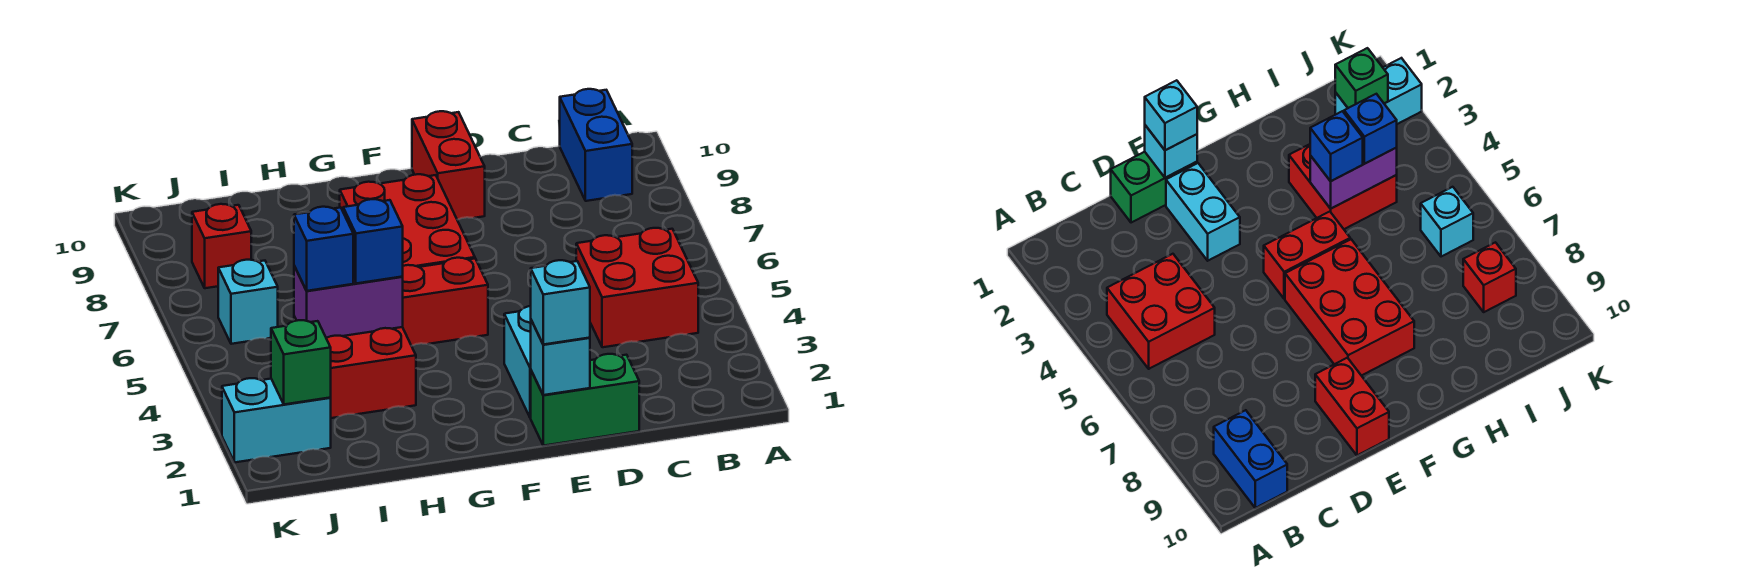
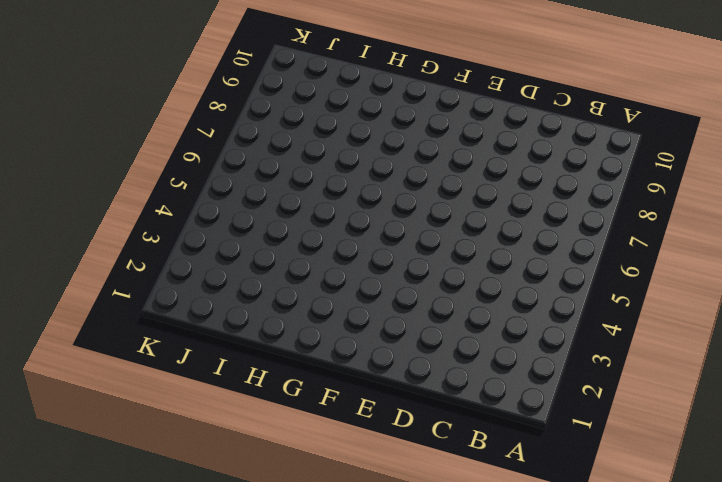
none -> red brick B4:C5 level 1
none -> blue brick B9:B10 level 1
none -> green brick D1:E1 level 1

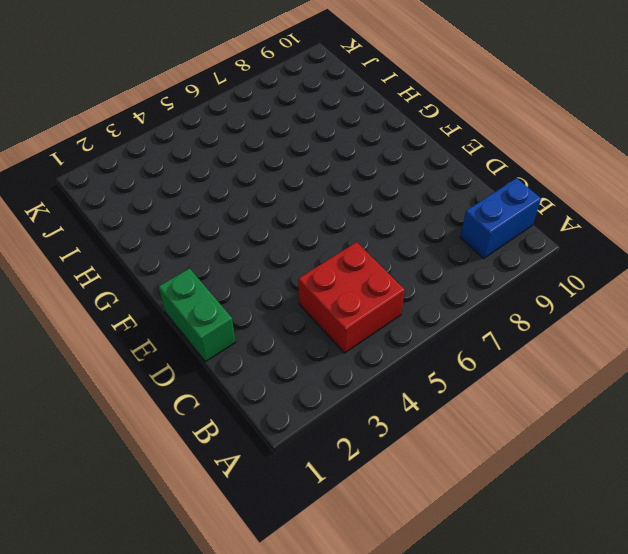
none -> cyan brick E2:E3 level 1
none -> red brick E9:E10 level 1
none -> red brick F5:G5 level 1

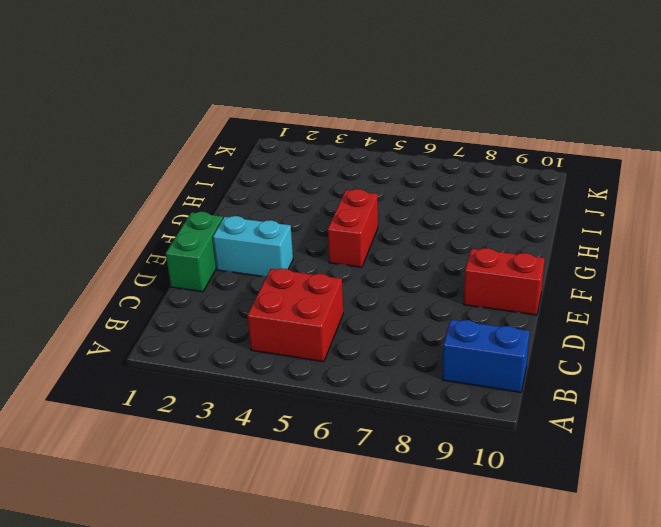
none -> red brick F6:G8 level 1
none -> red brick H3:I4 level 1
none -> cyan brick J2:K2 level 1

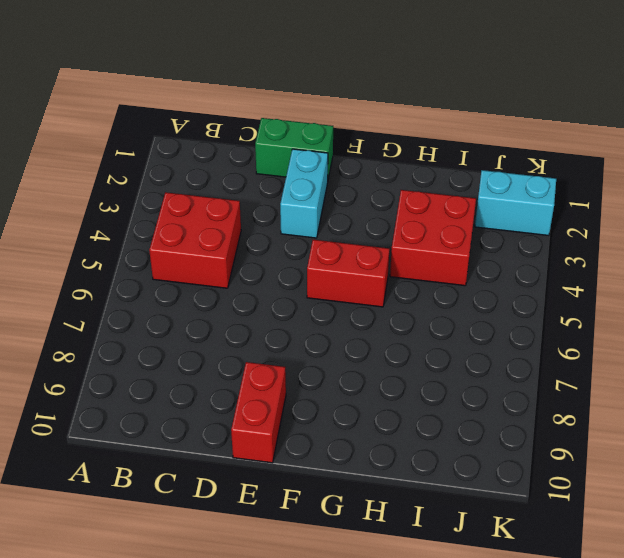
none -> blue brick B9:B10 level 1
none -> red brick F6:G8 level 1
none -> cyan brick J6 level 1

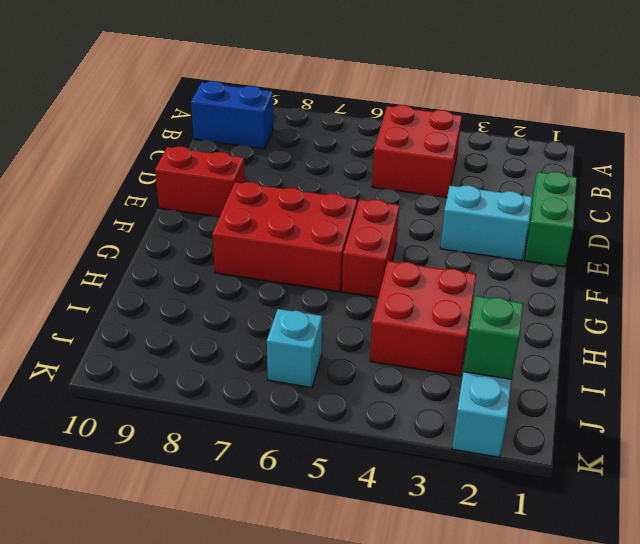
none -> red brick J8 level 1
none -> cyan brick E1 level 2
none -> purple brick H4:I4 level 2

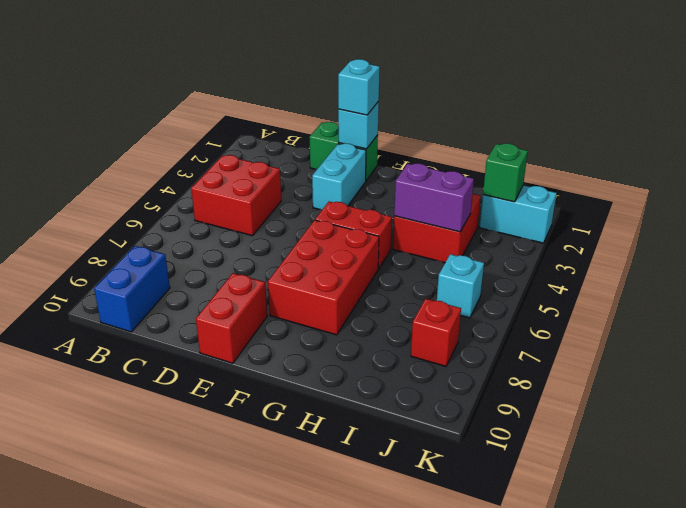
none -> blue brick H4 level 3
none -> blue brick I4 level 3

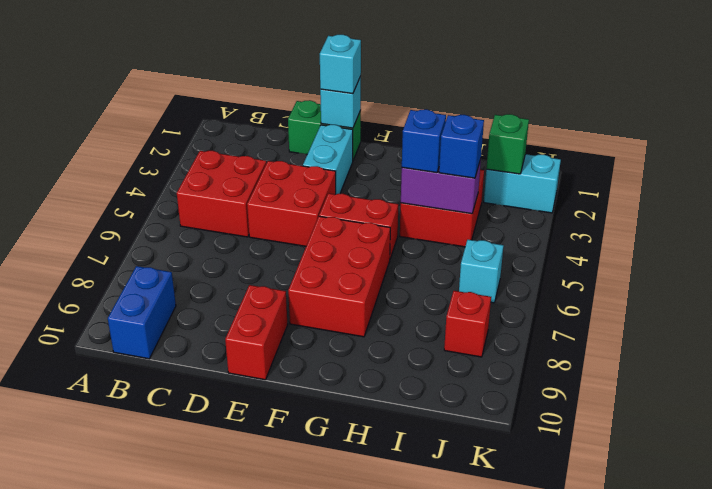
red brick D4:E5 level 1 -> none

